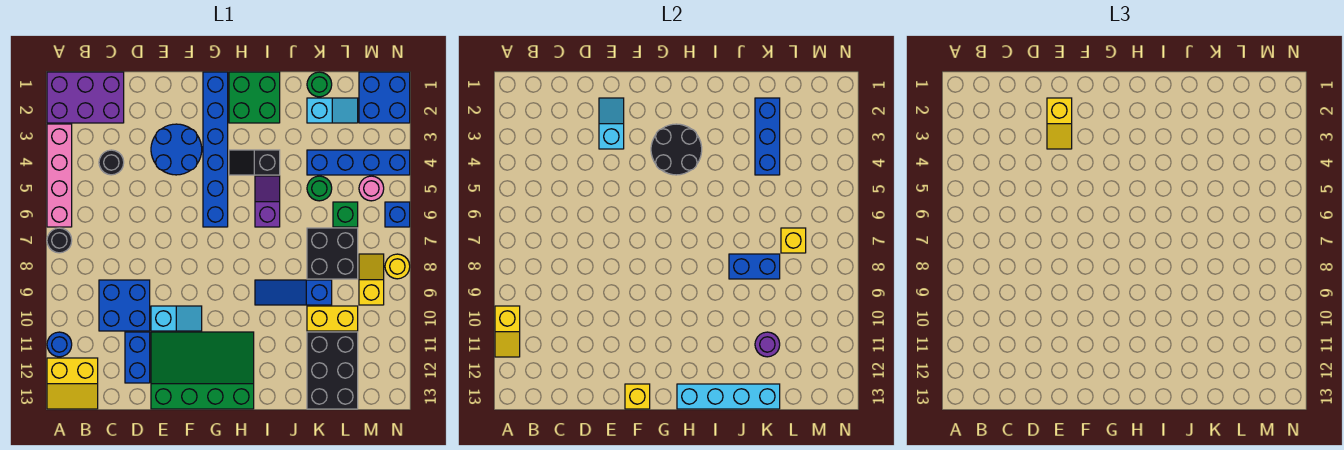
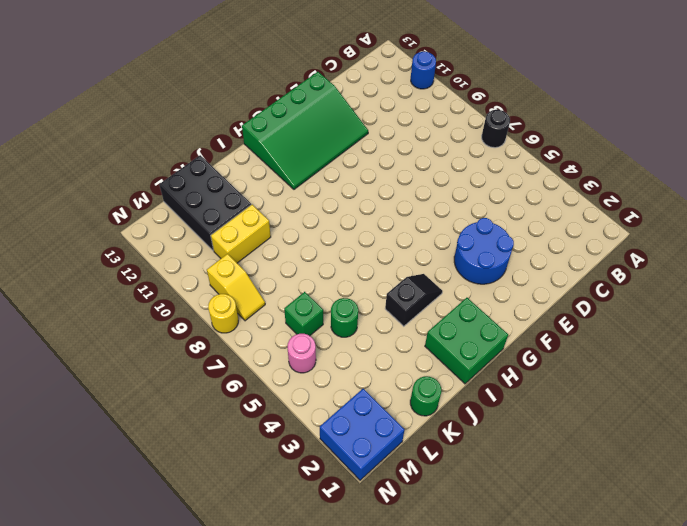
none -> purple brick A1:C2 level 1
none -> pink brick A3:A6 level 1
none -> yellow slope A12:B13 level 1 top 12
none -> black round brick C4 level 1

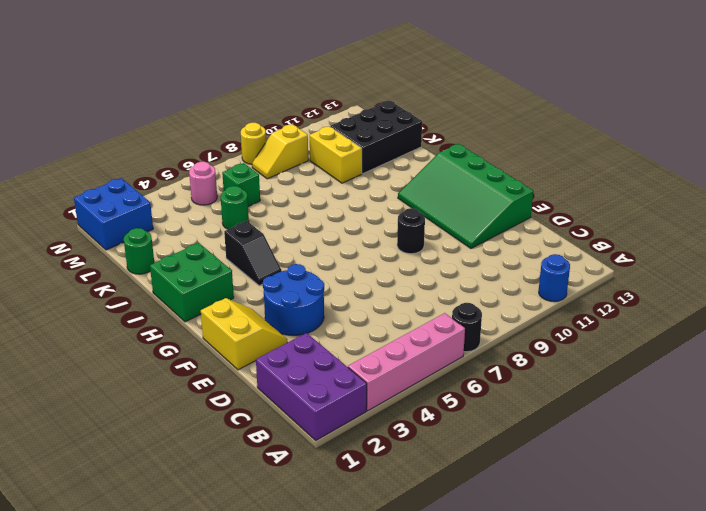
yellow slope E1:F2 level 1 top 1 -> yellow slope A12:B13 level 1 top 12
black round brick F9 level 1 -> black round brick C4 level 1
none -> blue brick C9:D10 level 1
none -> blue brick D11:D12 level 1
none -> cyan slope E10:F10 level 1 top E
none -> blue brick G1:G6 level 1

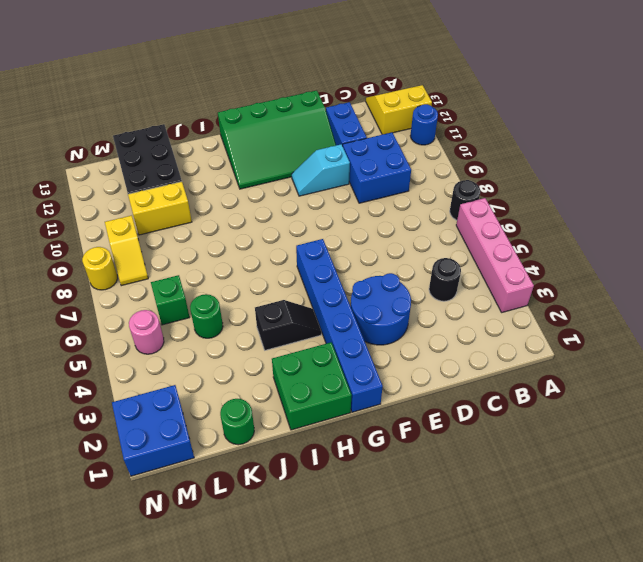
none -> purple brick A1:C2 level 1
none -> purple slope I5:I6 level 1 top 6
none -> blue slope I9:K9 level 1 top K
none -> cyan slope K2:L2 level 1 top K

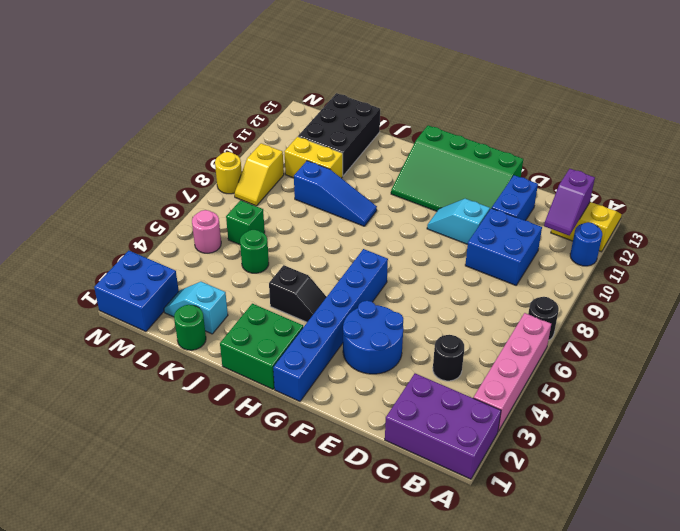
purple slope B11:B12 level 2 top 12 -> purple slope I5:I6 level 1 top 6
none -> blue brick K4:N4 level 1
none -> black brick K7:L8 level 1
none -> blue brick N6 level 1
none -> yellow slope A10:A11 level 2 top 10

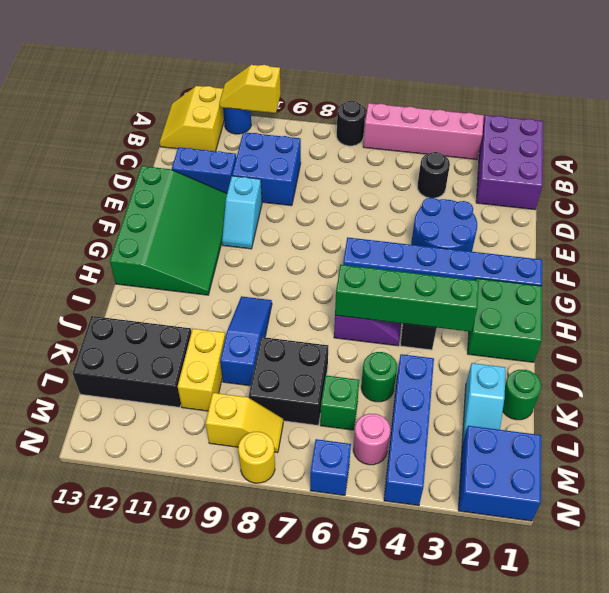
green brick I3:I6 level 2 -> none
none -> cyan slope E2:E3 level 2 top 3
none -> yellow brick F13 level 2
none -> black round brick G3:H4 level 2
none -> cyan brick H13:K13 level 2

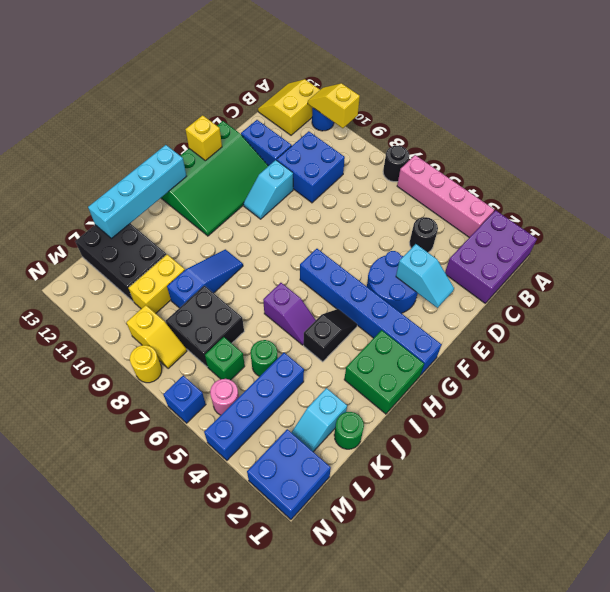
none -> black round brick G3:H4 level 2
none -> blue brick J8:K8 level 2
none -> blue brick K2:K4 level 2
none -> purple round brick K11 level 2

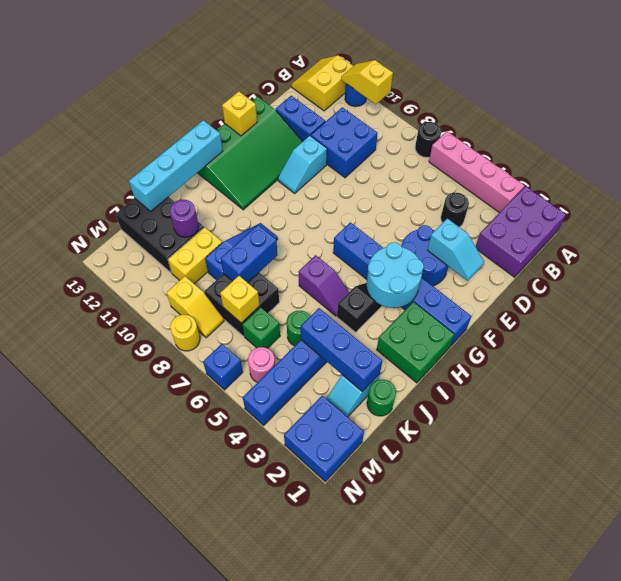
cyan round brick G3:H4 level 2 -> black round brick G3:H4 level 2
none -> yellow slope E2:E3 level 3 top 2

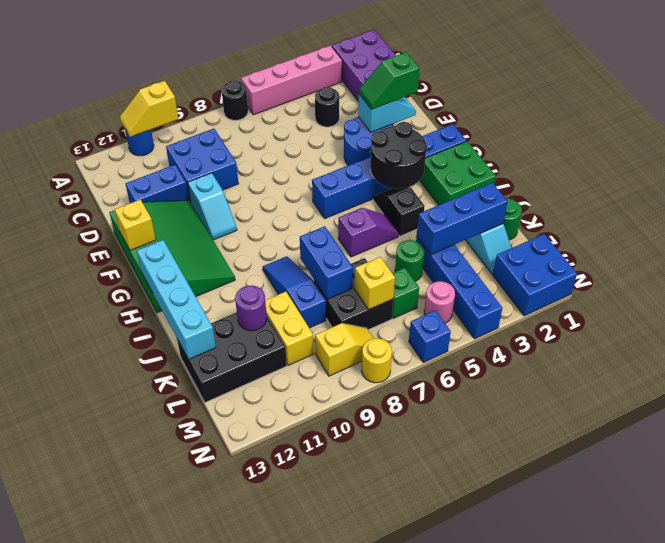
green slope E2:E3 level 3 top 2 -> yellow slope E2:E3 level 3 top 2
none -> yellow slope A12:B13 level 1 top 12

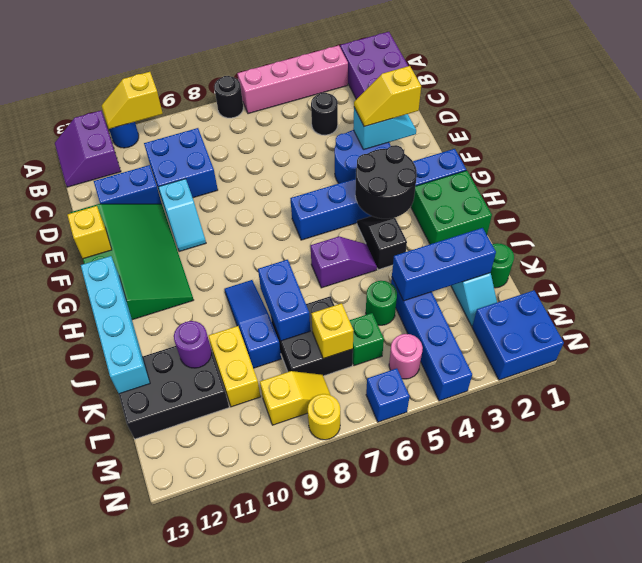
purple slope A12:B13 level 1 top 12 -> yellow slope A12:B13 level 1 top 12

